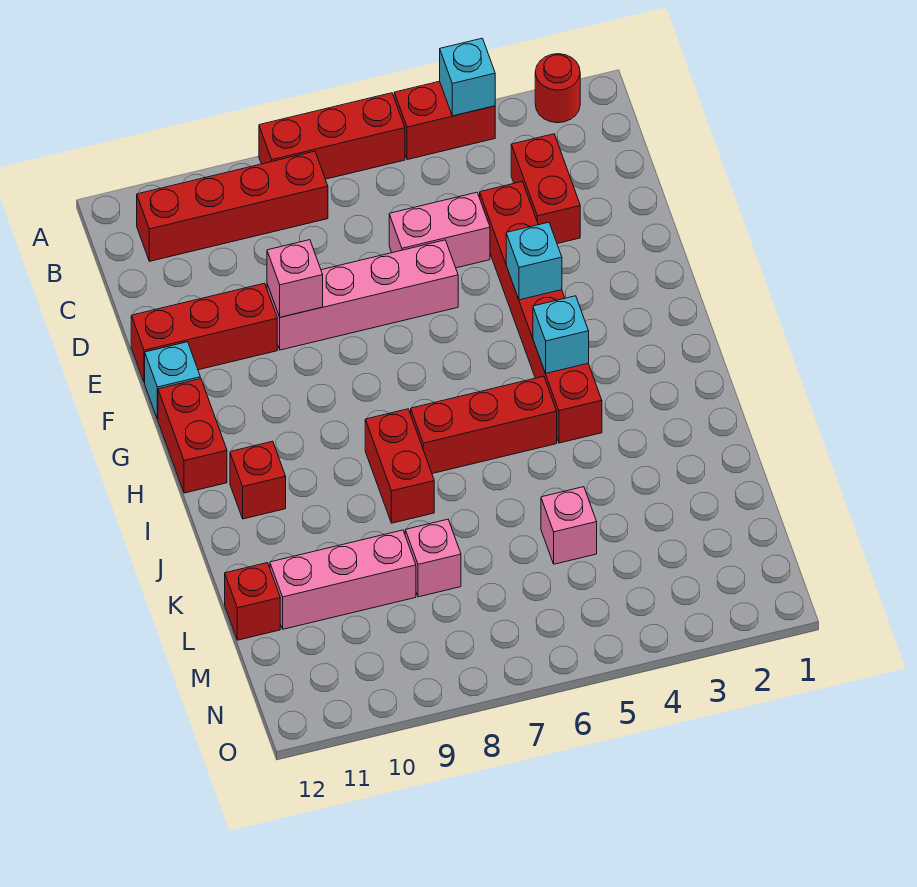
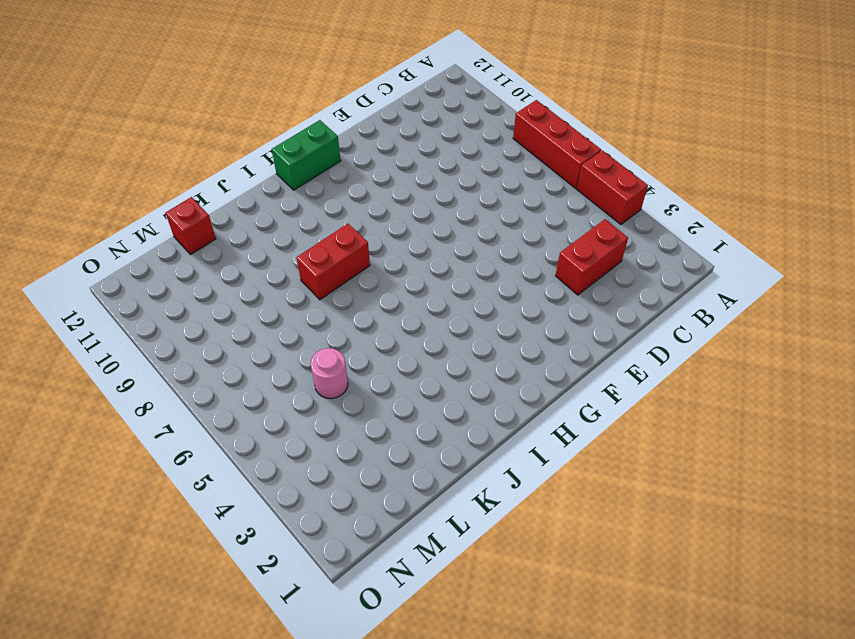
green brick G12:H12 level 1 -> red brick G12:H12 level 1
pink round brick L5 level 1 -> pink brick L5 level 1
none -> red round brick A2 level 1
none -> red brick B8:B11 level 1
none -> red brick D4:I4 level 1

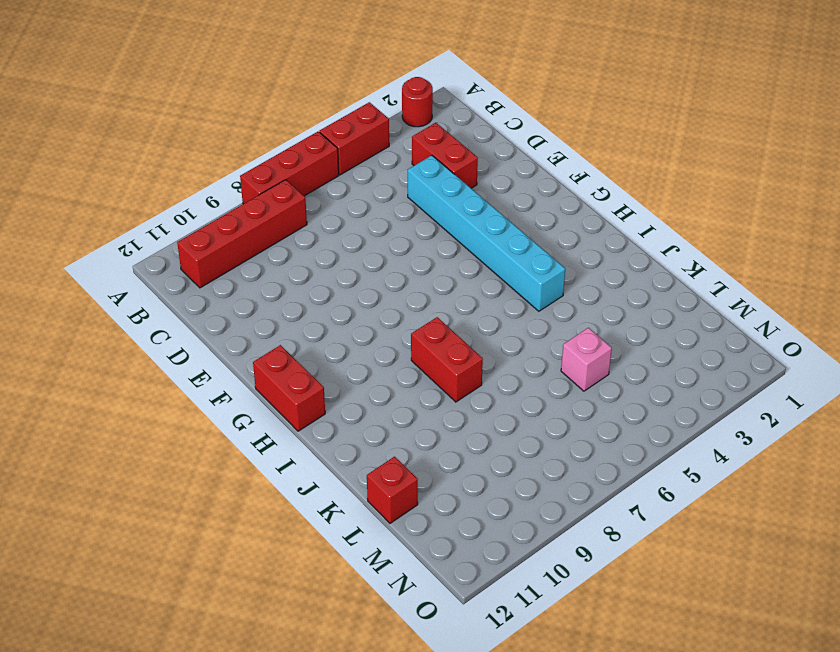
cyan brick D4:I4 level 1 -> red brick D4:I4 level 1
none -> pink brick D5:D6 level 1
none -> pink brick E6:E9 level 1
none -> red brick E10:E12 level 1

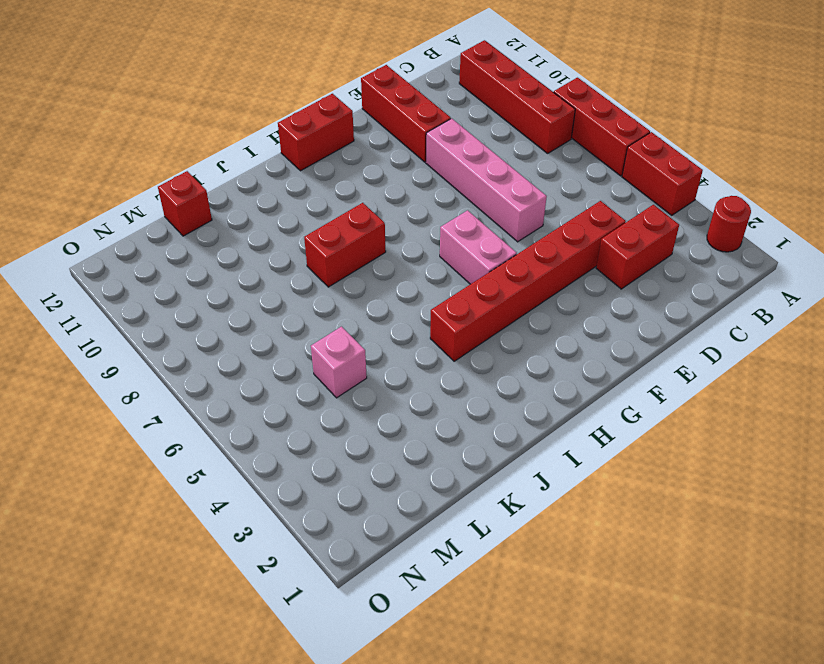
pink brick G5:G6 level 1 -> pink brick D5:D6 level 1
none -> cyan brick F12 level 1
none -> red brick I5:I7 level 1
none -> red brick I11 level 1

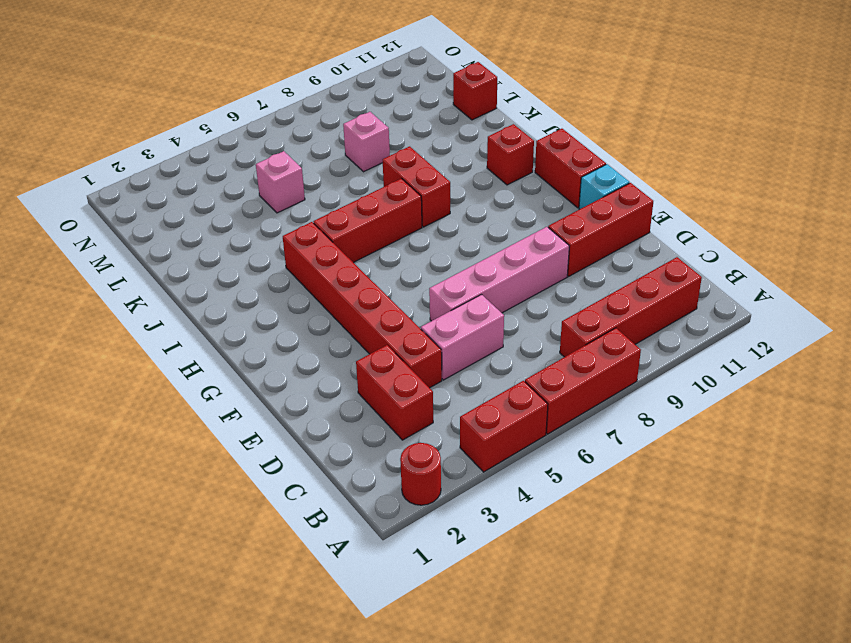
none -> pink brick L9:L11 level 1
none -> cyan brick A4 level 2
none -> pink brick E9 level 2

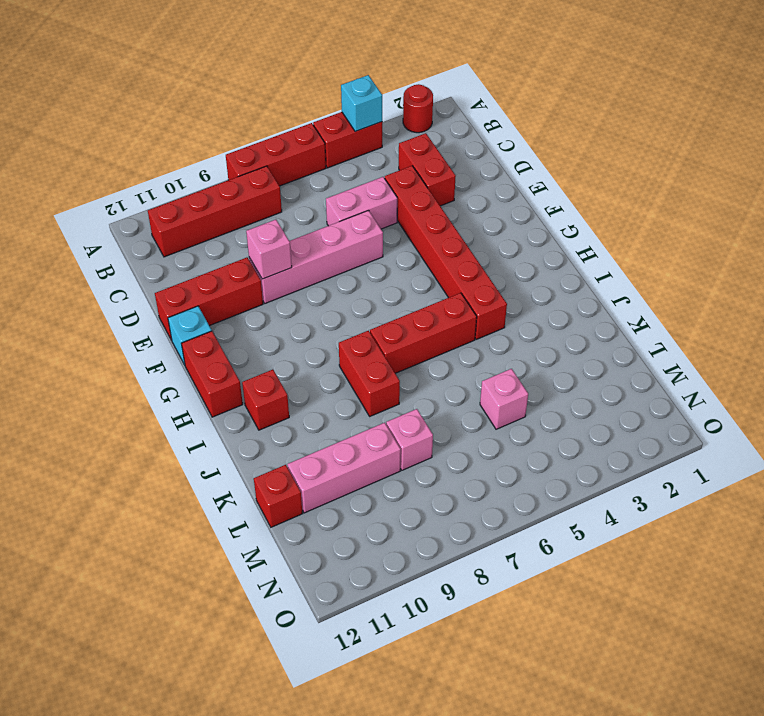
none -> cyan brick F4 level 2
none -> cyan brick H4 level 2

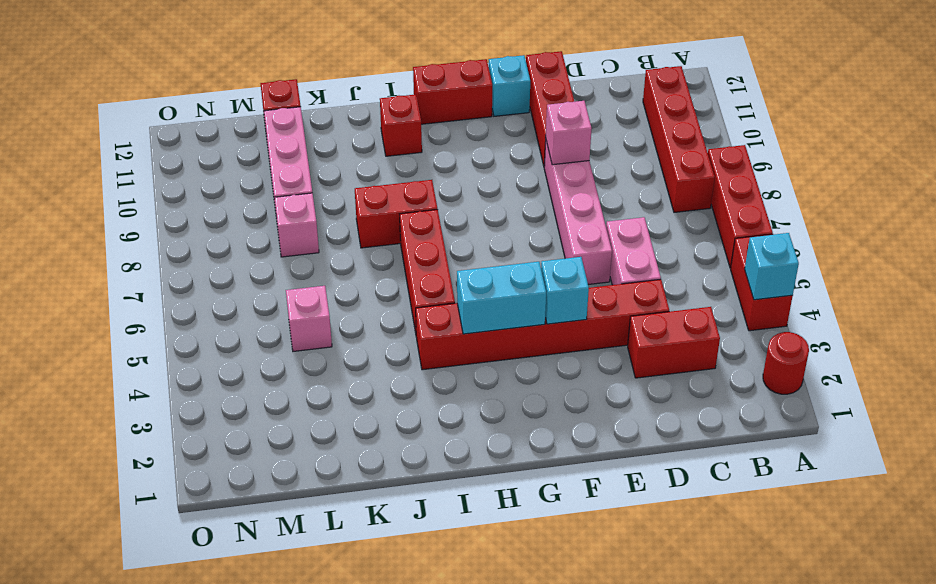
cyan brick G4:H4 level 2 -> cyan brick H4 level 2

